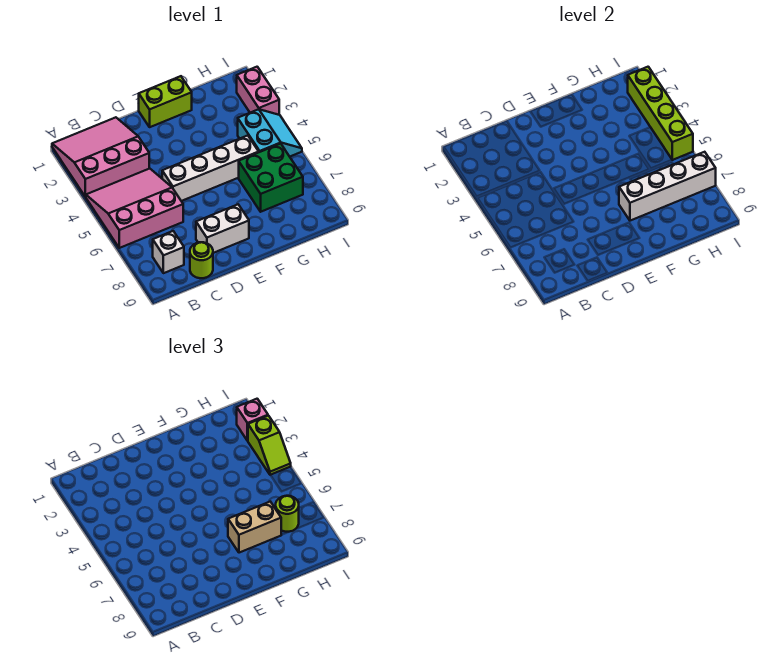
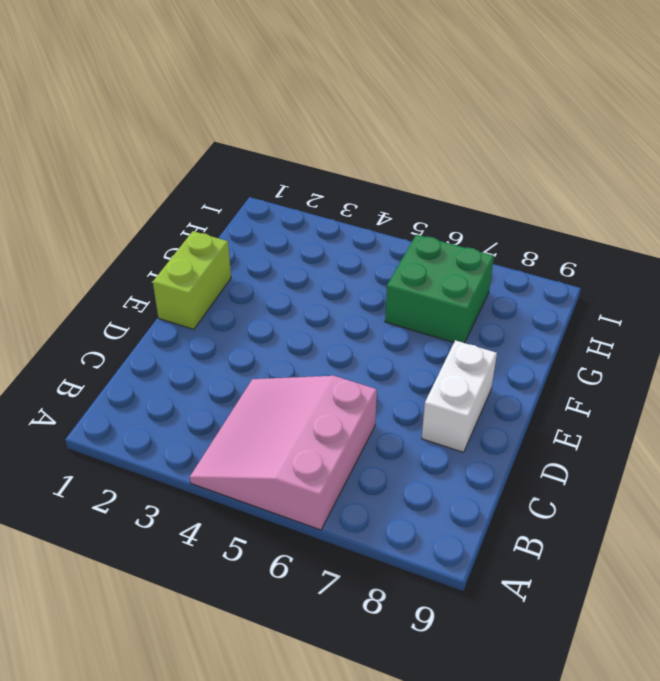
none -> pink slope A1:C3 level 1 top 3
none -> white brick B8 level 1
none -> lime round brick C9 level 1

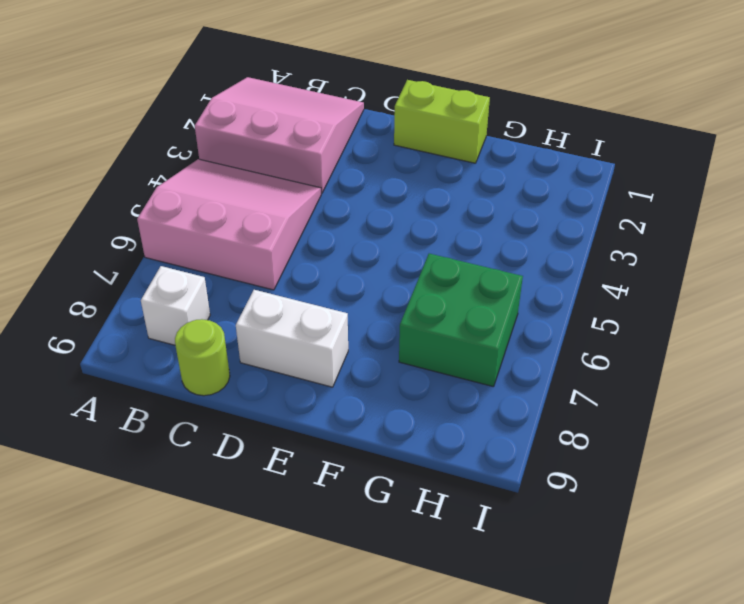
none -> white brick D5:G5 level 1
none -> cyan slope H4:I5 level 1 top H
none -> pink brick I2:I3 level 1

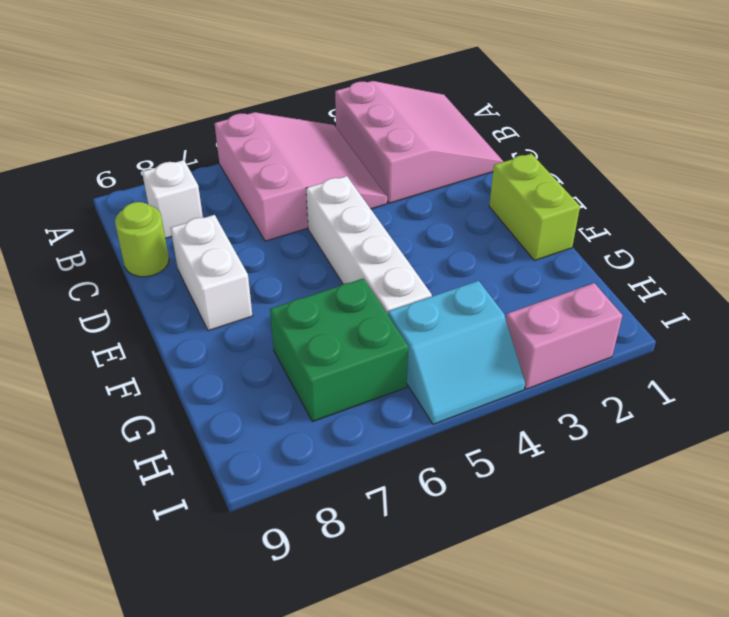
none -> white brick F7:I7 level 2
none -> lime brick I2:I5 level 2
none -> tan brick F7:G7 level 3

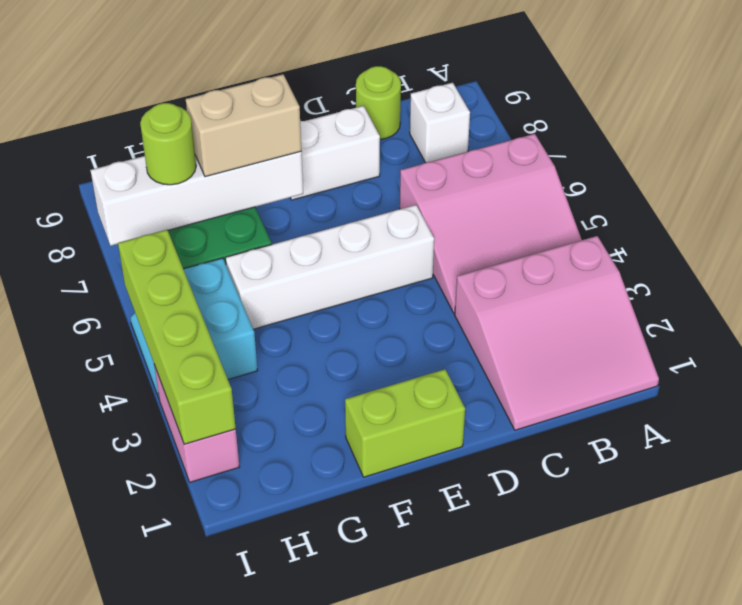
none -> pink brick I2 level 3
none -> lime slope I3:I4 level 3 top 3

